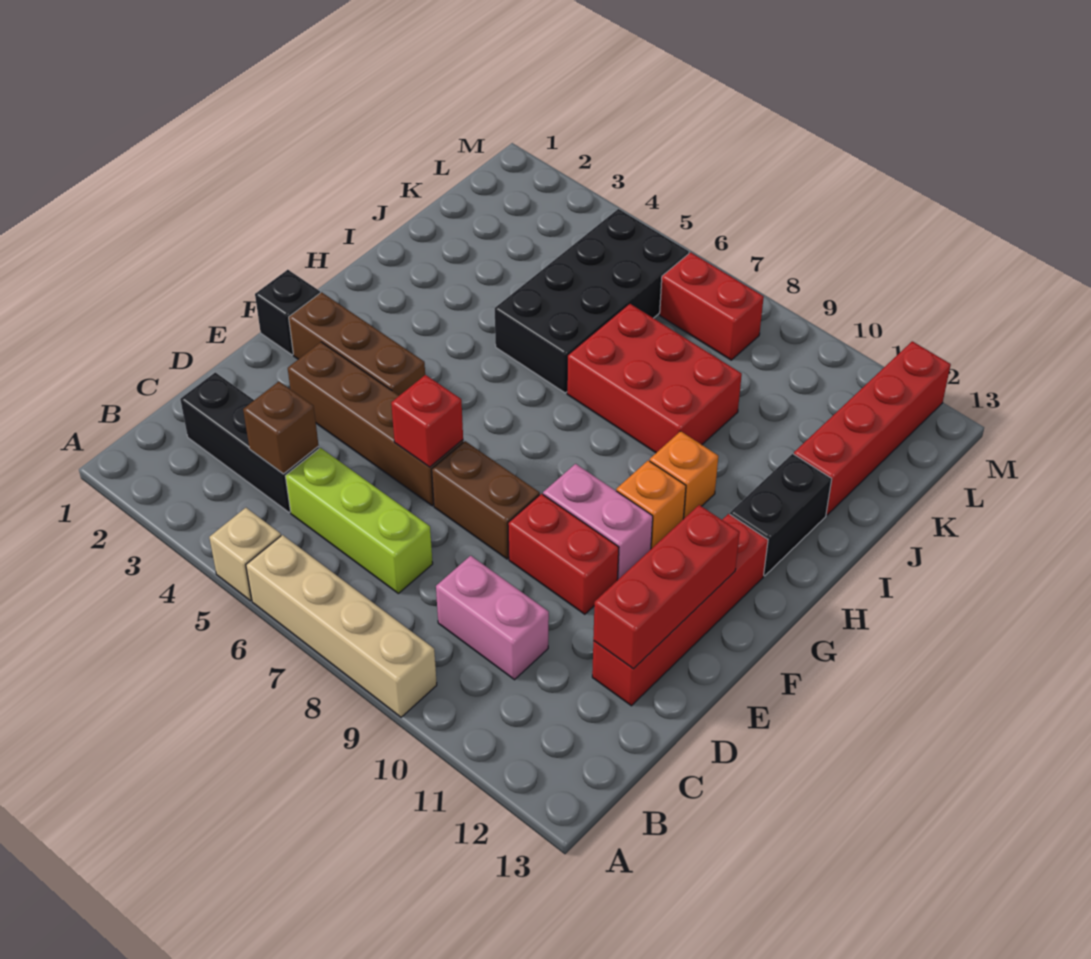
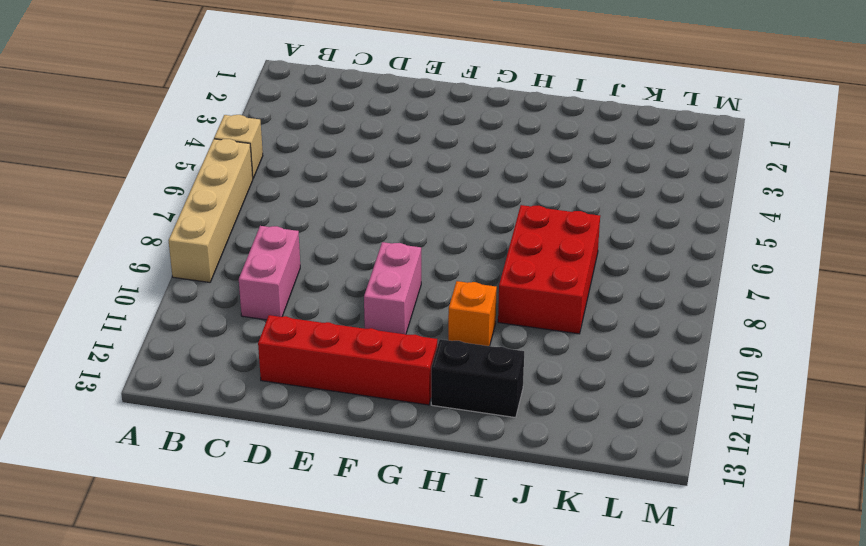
none -> black brick C2:C4 level 1
none -> lime brick C5:C7 level 1
none -> brown brick E3:E6 level 1

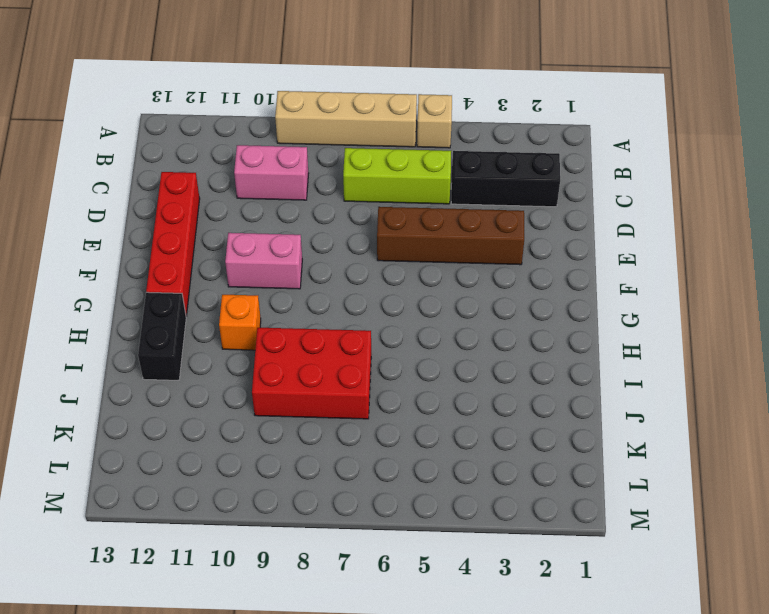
none -> brown brick E7:E8 level 1
none -> red brick E9:E10 level 1
none -> black brick F1 level 1

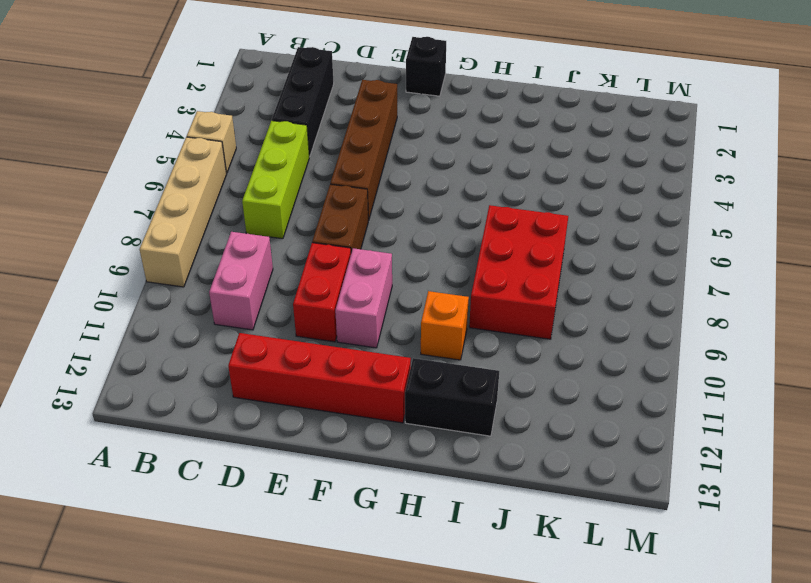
none -> brown brick F2:F4 level 1
none -> orange brick G10 level 1
none -> black brick I5:L6 level 1

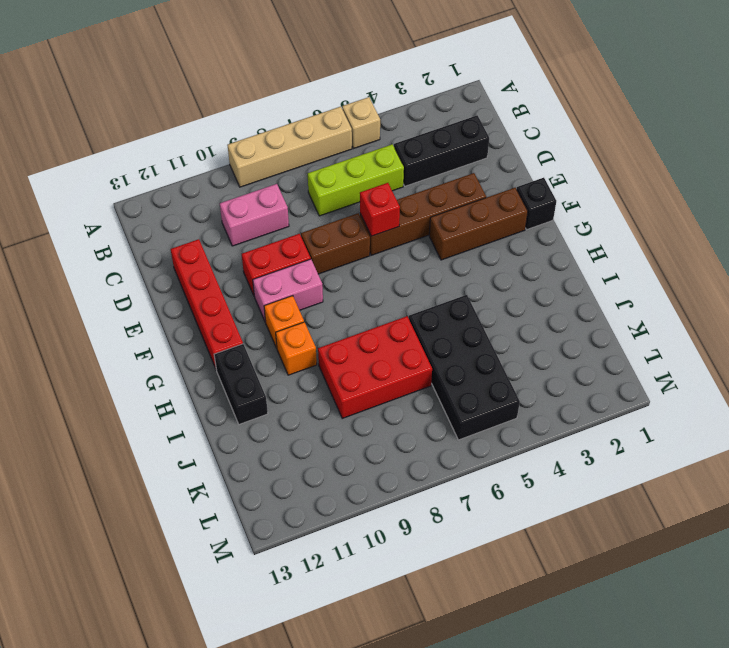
none -> red brick J12:M12 level 1
none -> red brick L7:L8 level 1
none -> brown brick C4 level 2

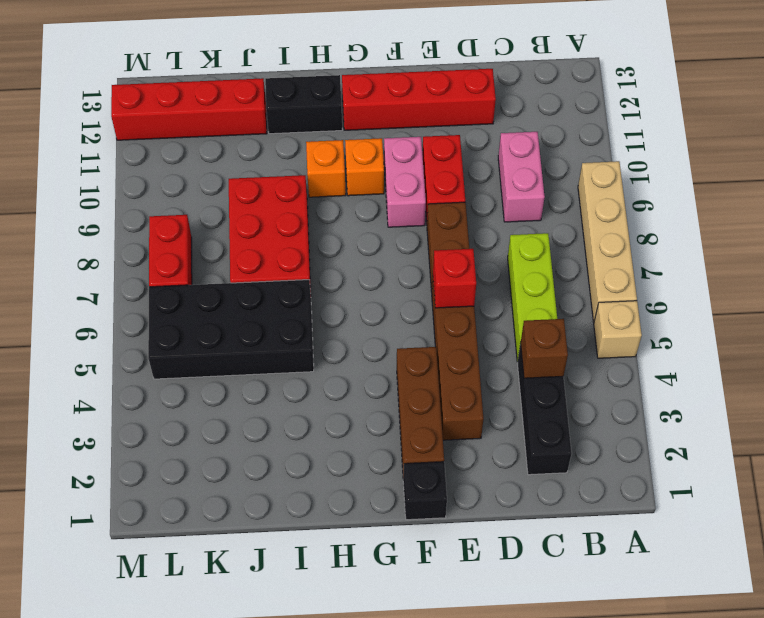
none -> red brick D12:F12 level 2

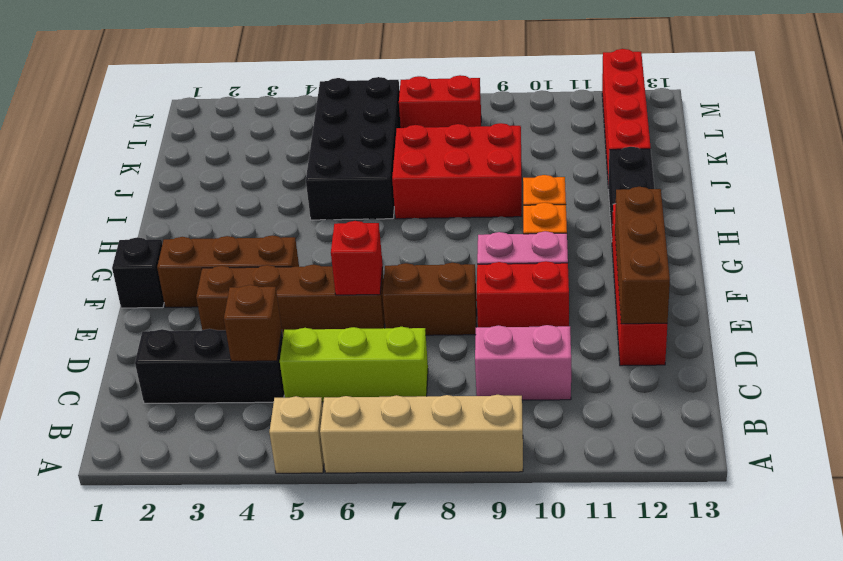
brown brick D12:F12 level 2 -> red brick D12:F12 level 2

